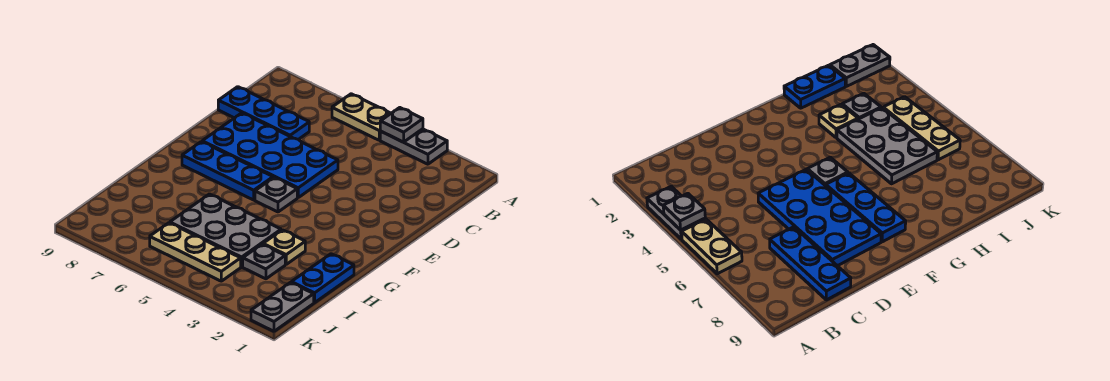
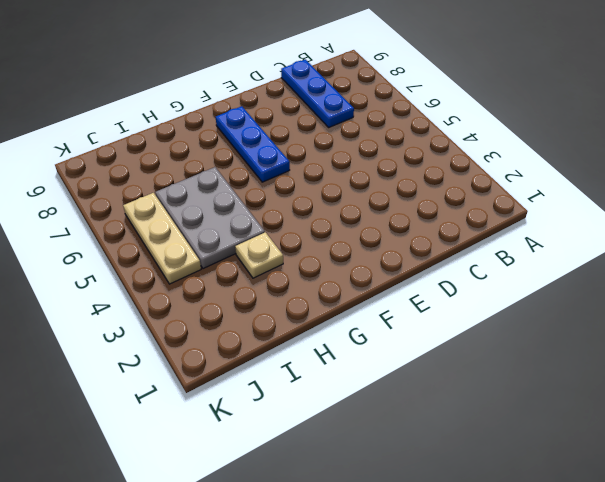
none -> grey plate A3:A4 level 1
none -> tan plate A5:A6 level 1
none -> blue plate D5:E8 level 1

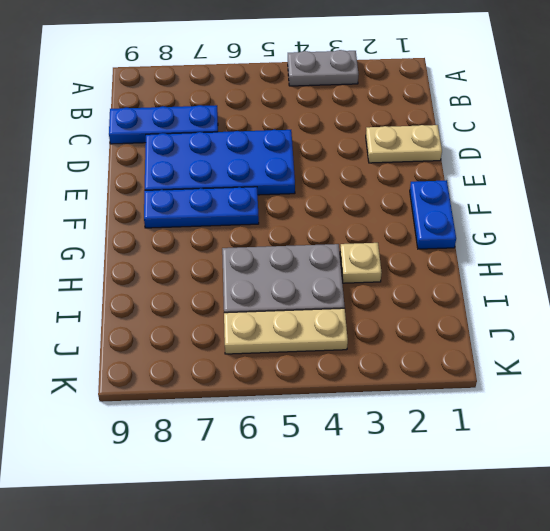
tan plate D1:D2 level 1 -> tan plate A5:A6 level 1
blue plate F1:G1 level 1 -> blue plate H1:I1 level 1
none -> grey plate F5 level 1
none -> grey plate I3 level 1
none -> grey plate J1:K1 level 1

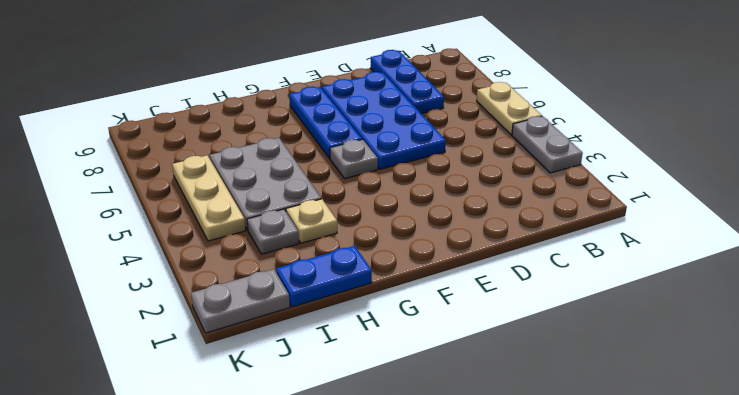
none -> grey plate A4 level 2

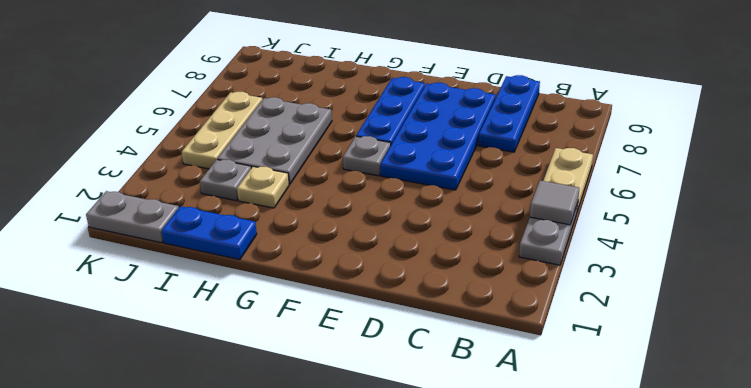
grey tile A4 level 2 -> grey plate A4 level 2

